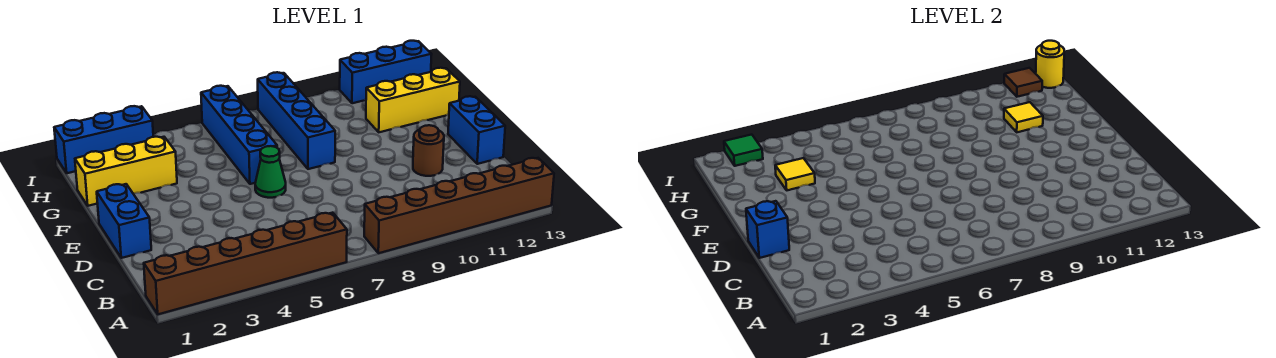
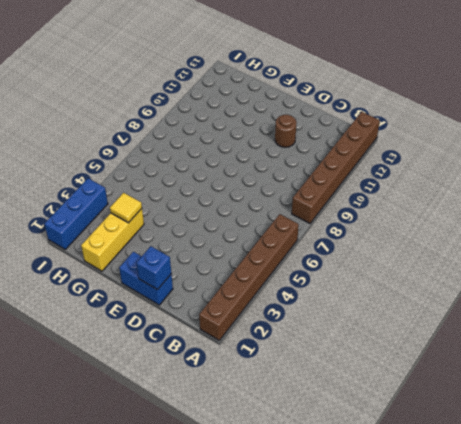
none -> blue brick D13:E13 level 1
none -> green cone E6 level 1
none -> blue brick F6:I6 level 1

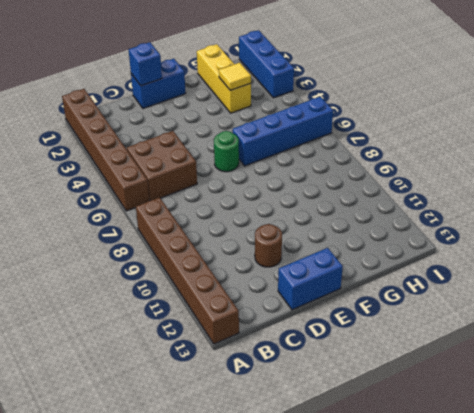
brown brick B5:C6 level 1 -> none
green round brick E6 level 1 -> green cone E6 level 1
none -> blue brick F8:I8 level 1
none -> yellow brick G11:G13 level 1
none -> blue brick I11:I13 level 1

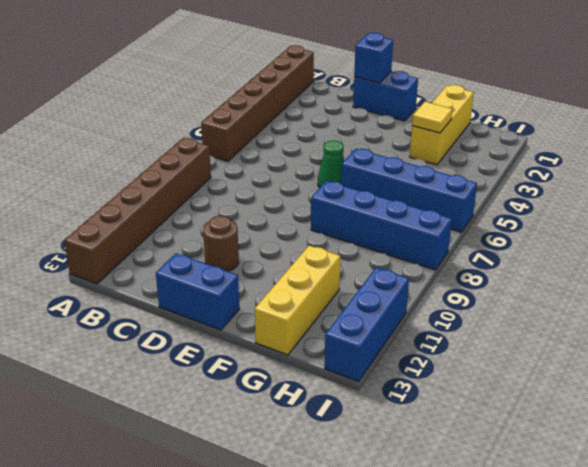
none -> blue brick I1:I3 level 1
none -> yellow tile G11 level 2
none -> green tile I2 level 2

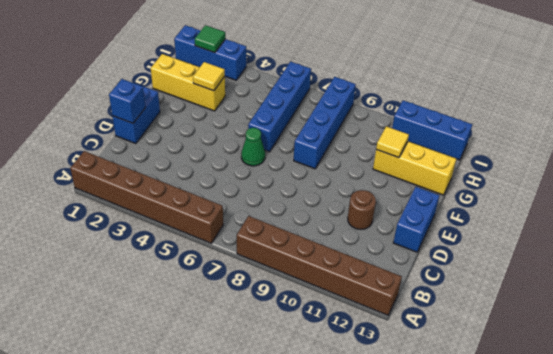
none -> brown tile I12 level 2
none -> yellow round brick I13 level 2

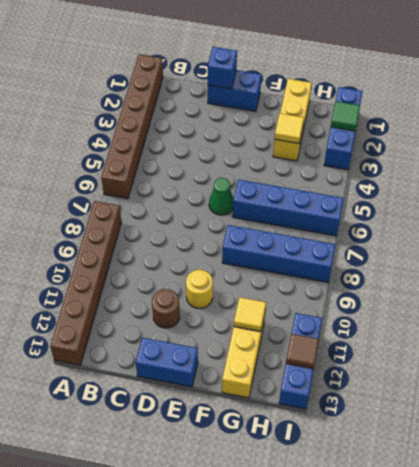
yellow round brick E10 level 1 -> yellow round brick I13 level 2

